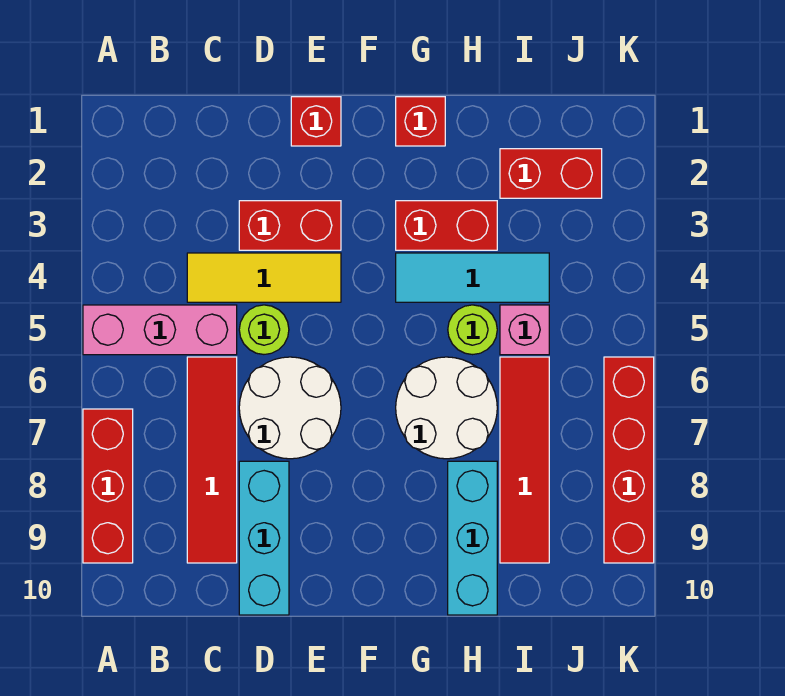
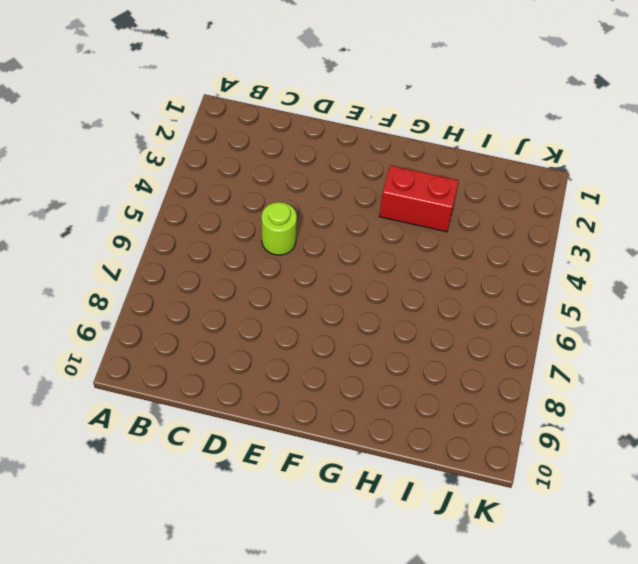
none -> pink brick A5:C5 level 1
none -> red brick A7:A9 level 1
none -> yellow tile C4:E4 level 1

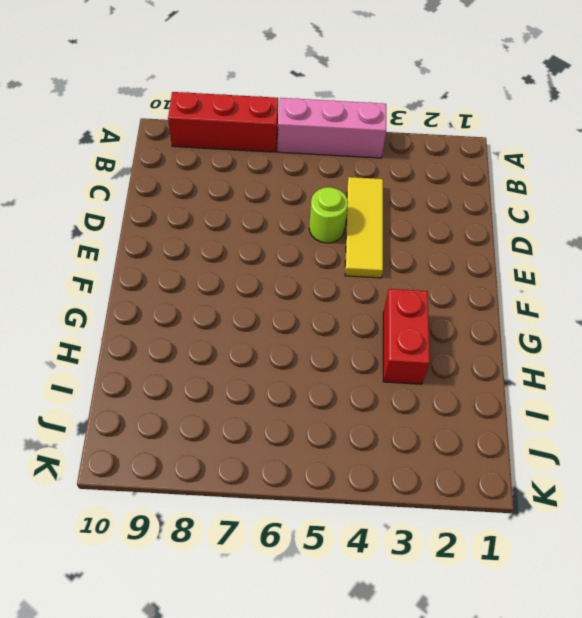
pink brick A4:A6 level 1 -> pink brick A5:C5 level 1
none -> red tile C6:C9 level 1
none -> red brick D3:E3 level 1
none -> white round brick D6:E7 level 1

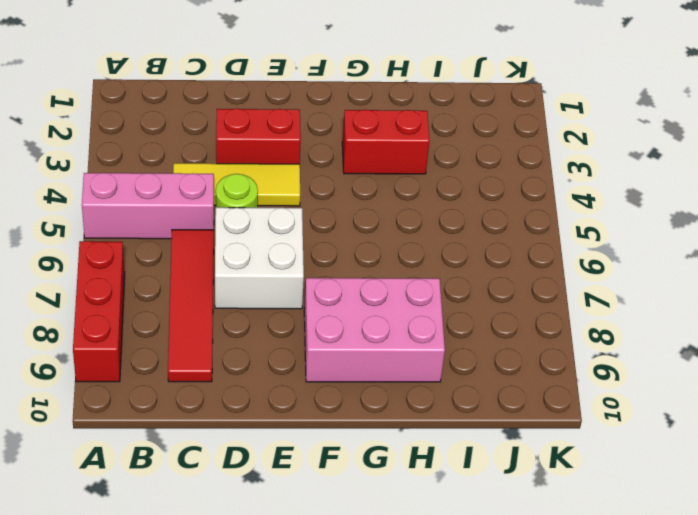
white brick D6:E7 level 1 -> white round brick D6:E7 level 1
pink brick F8:H9 level 1 -> cyan brick H8:H10 level 1
none -> cyan brick D8:D10 level 1
none -> red brick E1 level 1
none -> red brick G1 level 1

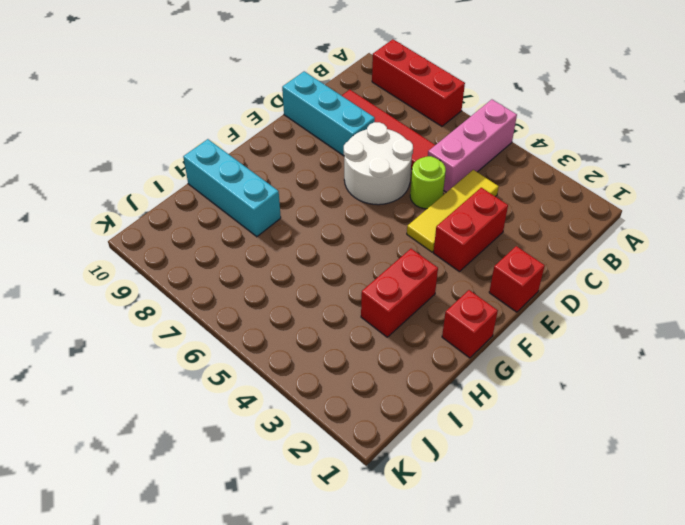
none -> cyan tile G4:I4 level 1
none -> white round brick G6:H7 level 1
none -> lime round brick H5 level 1

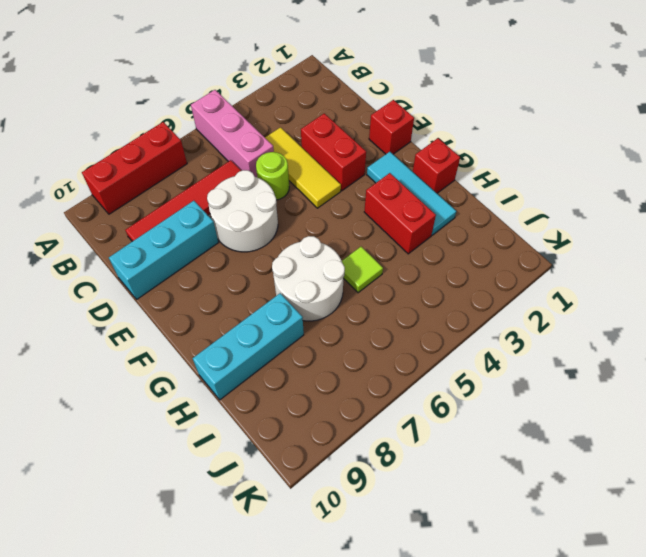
cyan tile F2:H2 level 1 -> cyan tile G4:I4 level 1
lime tile H5 level 1 -> lime round brick H5 level 1
none -> red brick I2:J2 level 1
none -> pink brick I5 level 1
none -> red tile I6:I9 level 1

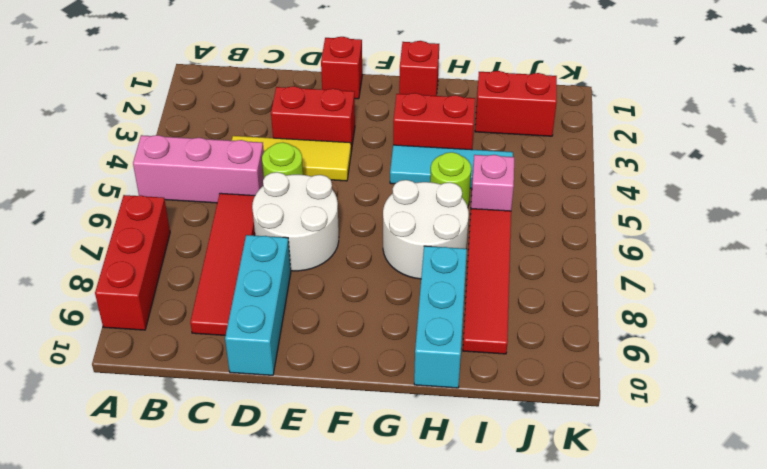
none -> red brick K6:K9 level 1

